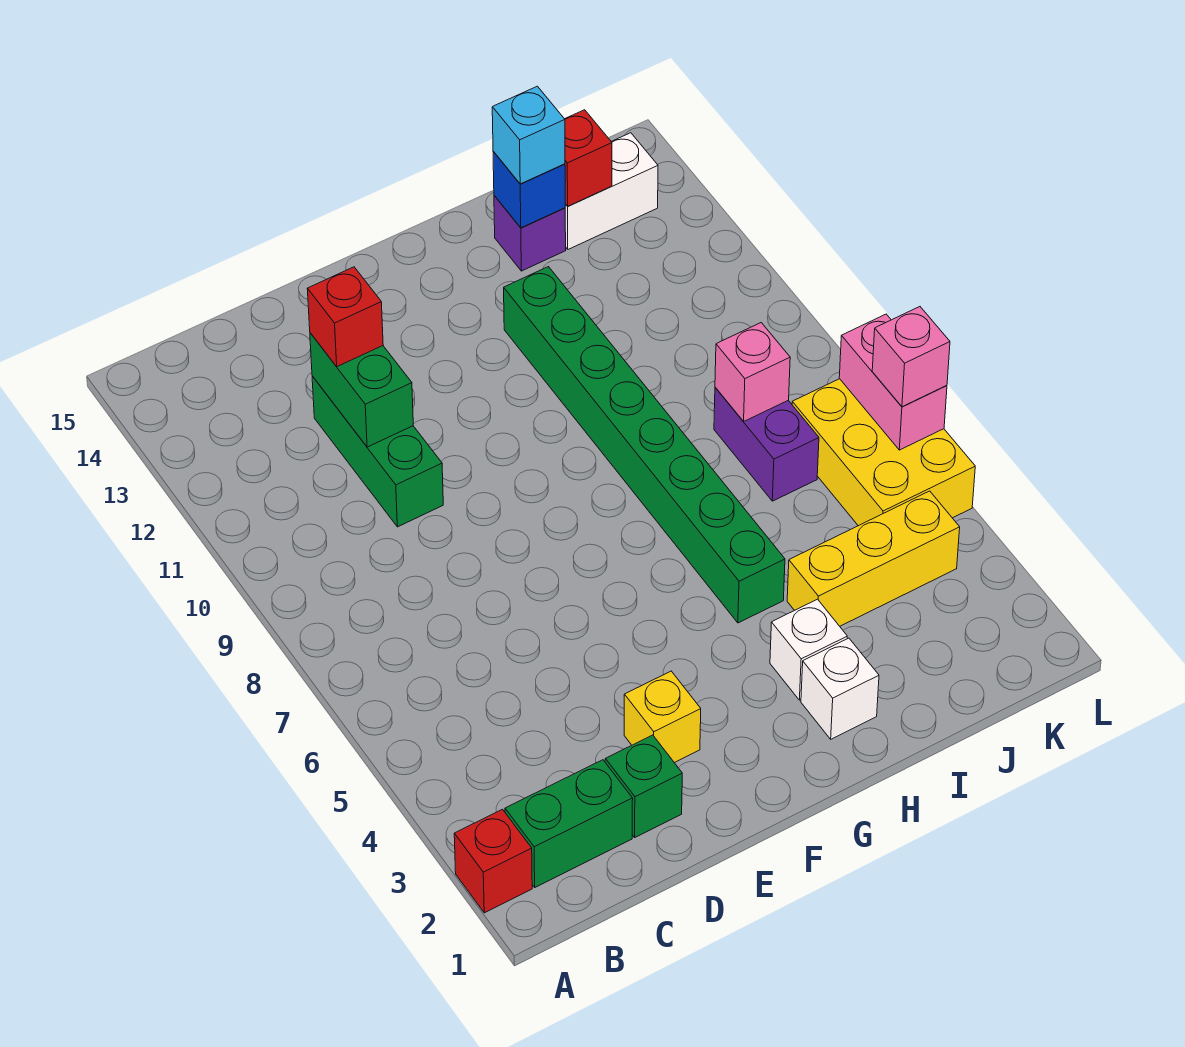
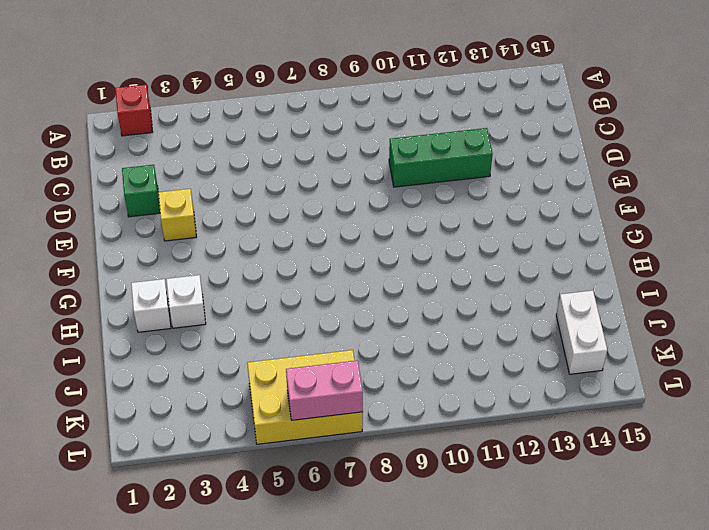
none -> green brick B2:C2 level 1
none -> green brick H5:H12 level 1
none -> yellow brick I4:K4 level 1

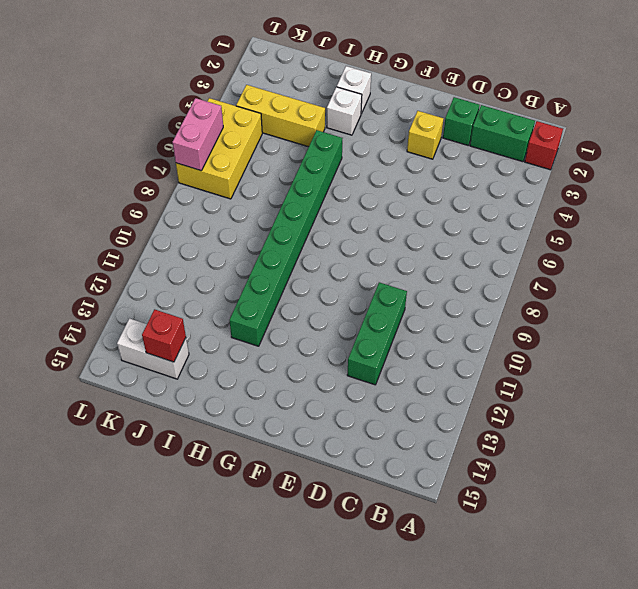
none -> purple brick I14 level 1
none -> purple brick J7:J8 level 1
none -> green brick D11:D12 level 2

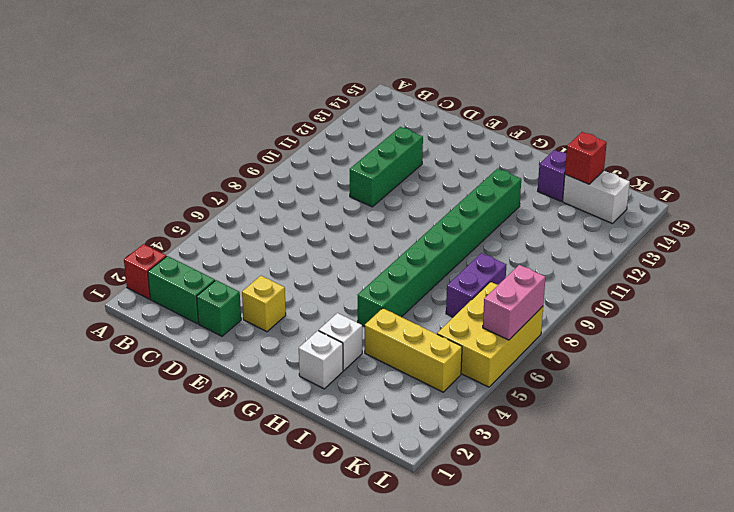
none -> green brick D11:D12 level 2
none -> blue brick I14 level 2
none -> pink brick J8 level 2

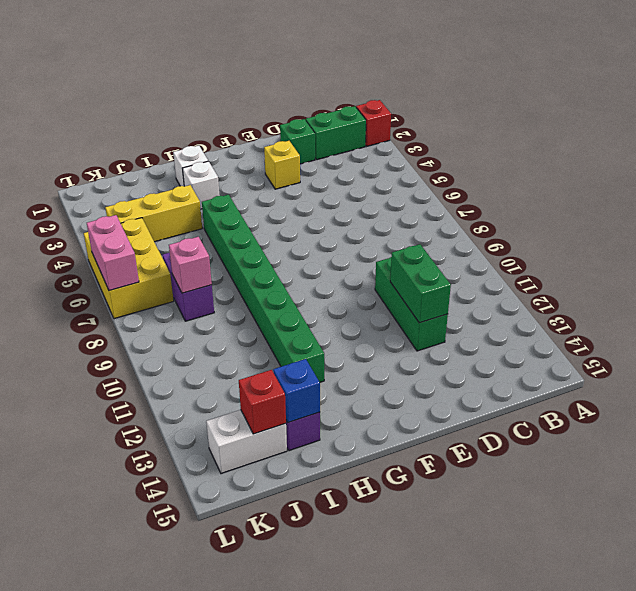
none -> red brick D12 level 3
none -> cyan brick I14 level 3
none -> pink brick L6 level 3

